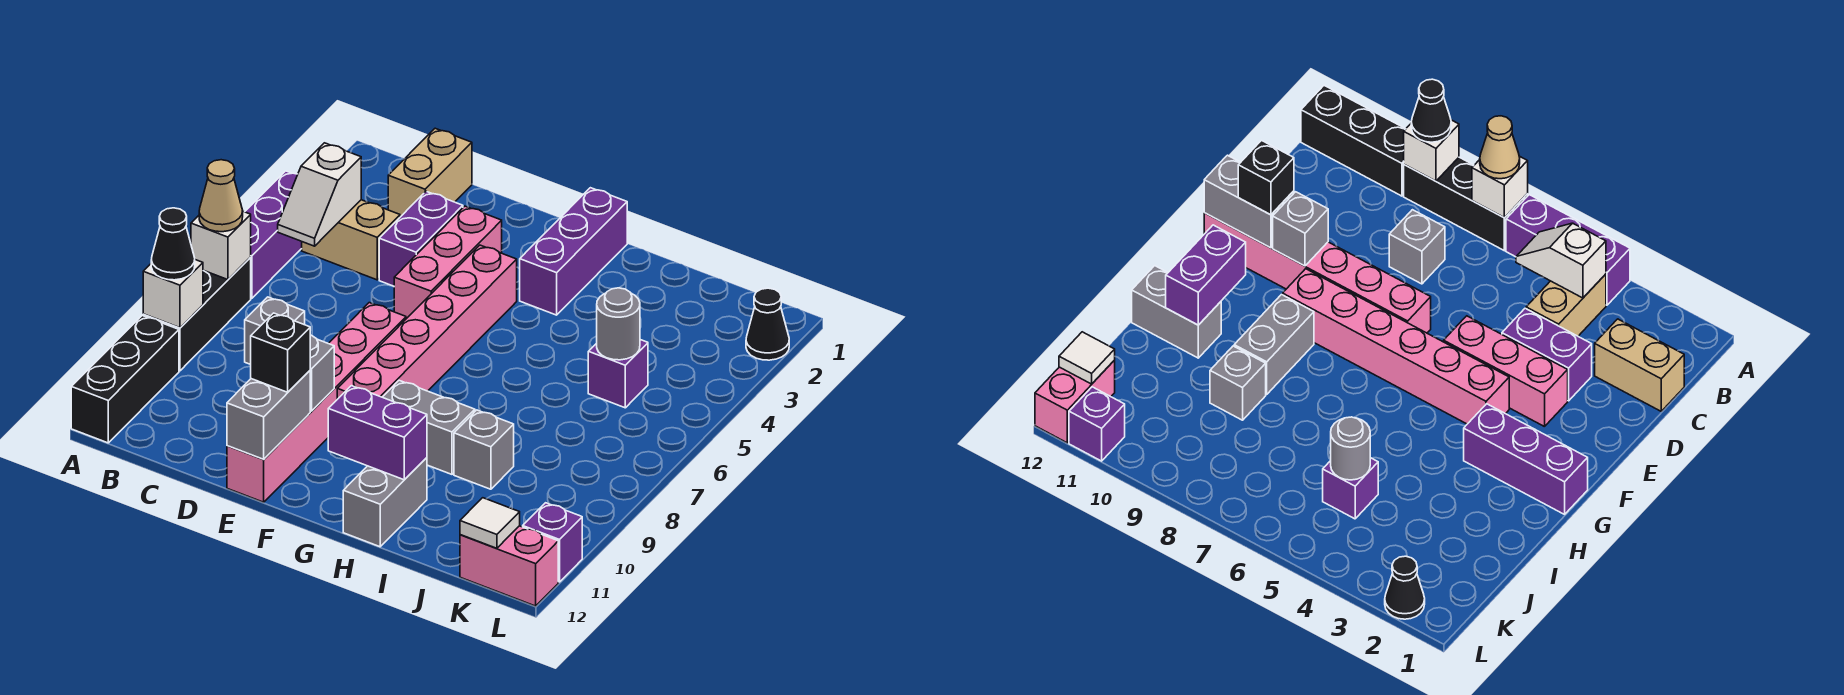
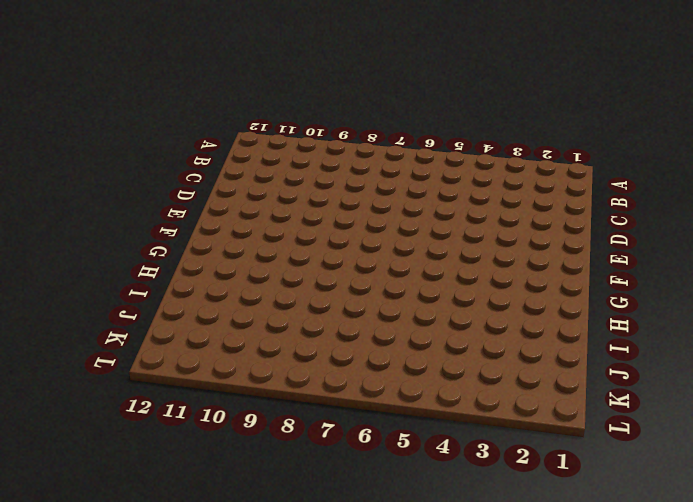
none -> purple brick A4:A6 level 1
none -> black brick A7:A9 level 1
none -> black brick A10:A12 level 1

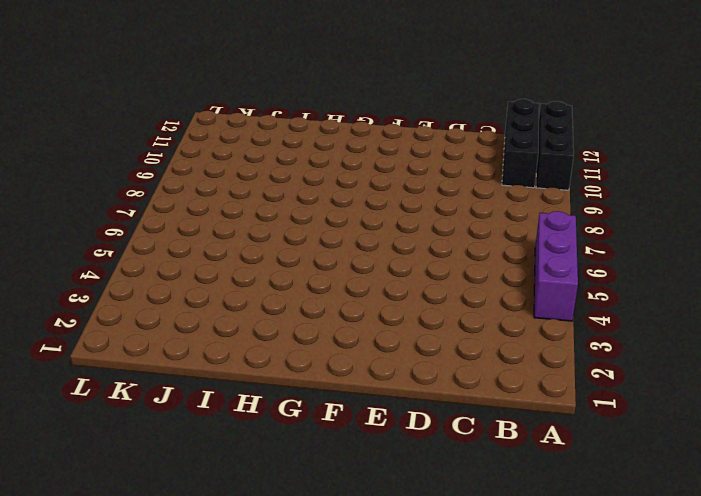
black brick B10:B12 level 1 -> black brick A7:A9 level 1
none -> tan brick B4:C4 level 1
none -> tan brick C1:C2 level 1
none -> grey brick C8 level 1

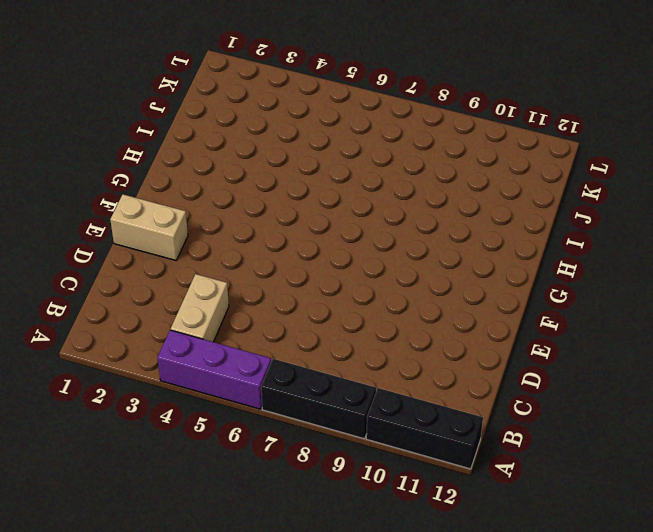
tan brick E1:E2 level 1 -> tan brick C1:C2 level 1
none -> grey brick C8 level 1
none -> purple brick D3:D4 level 1
none -> pink brick E3:E5 level 1

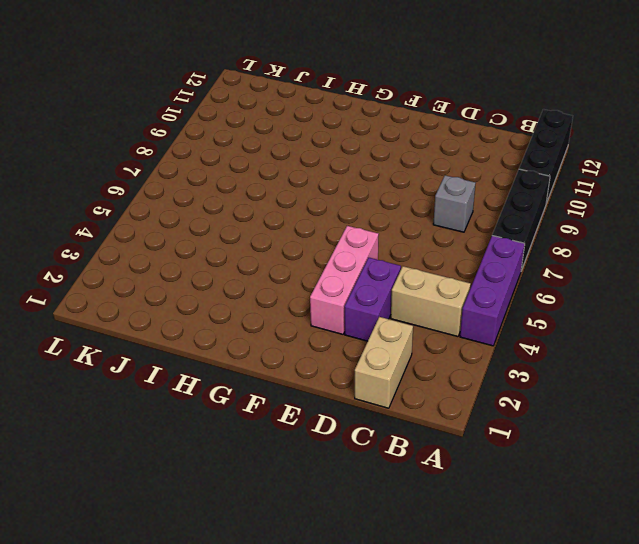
none -> pink brick E7:E12 level 1
none -> pink brick F4:F9 level 1
none -> purple brick G1:G3 level 1

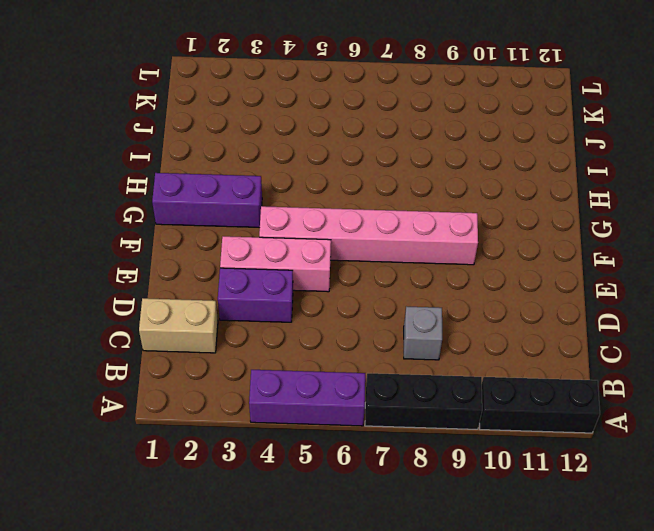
none -> tan brick B4:C4 level 1
none -> pink brick E7:E12 level 1
none -> grey brick G9:H9 level 1

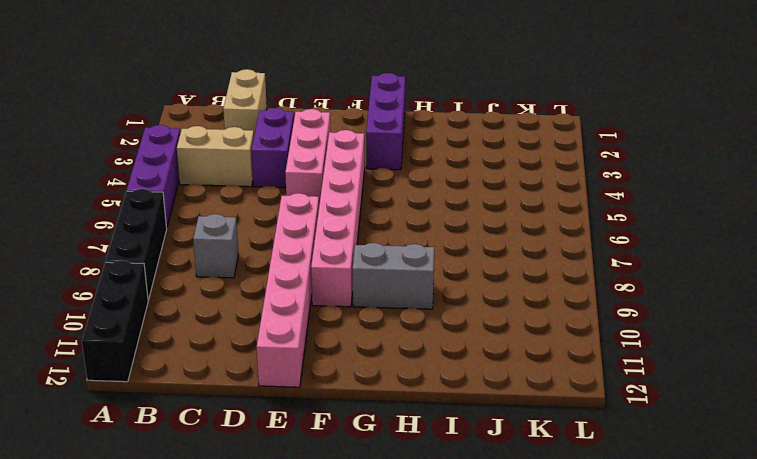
none -> grey brick H11:H12 level 1
none -> grey brick I9 level 1
none -> purple brick J5 level 1

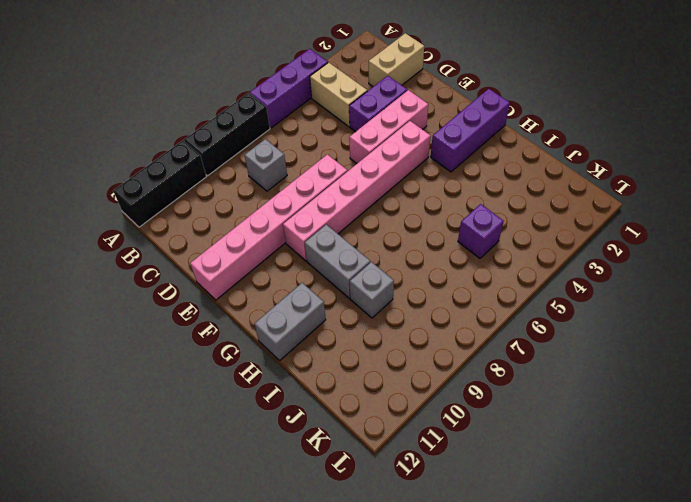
none -> pink brick K12:L12 level 1
none -> black cone L2 level 1
none -> purple brick L11 level 1

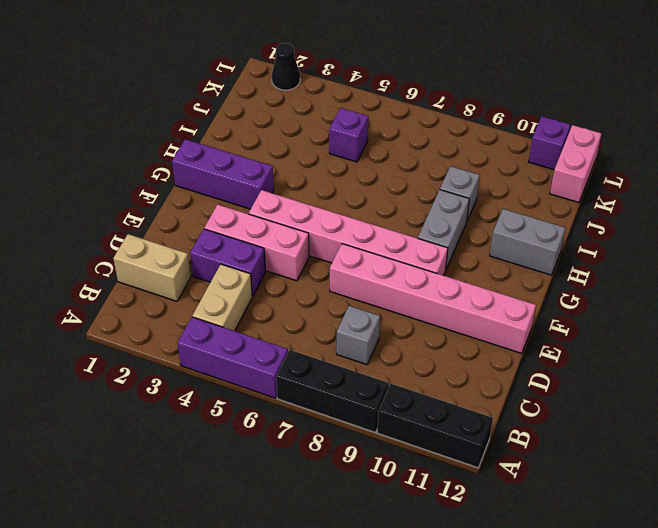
none -> white brick A7 level 2
none -> white brick A9 level 2
none -> white slope B4:B5 level 2 top 4

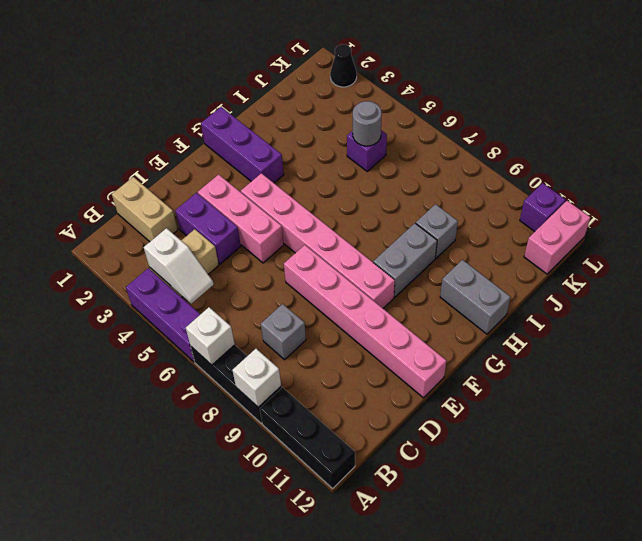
none -> grey brick E10 level 2
none -> grey brick E11:E12 level 2
none -> purple brick G11:H11 level 2

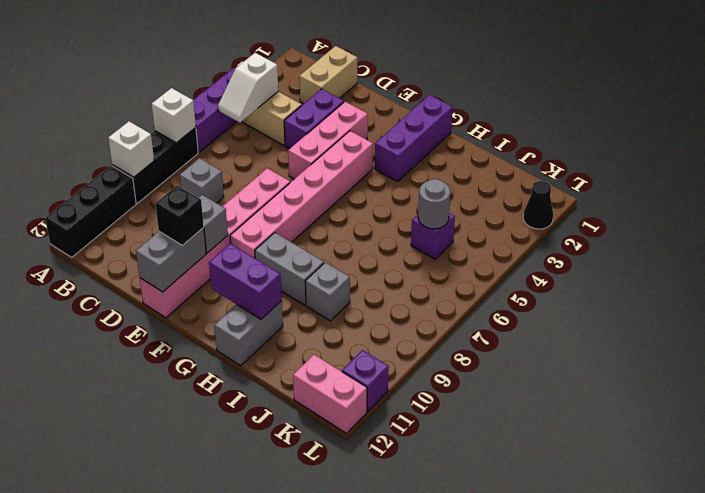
none -> white tile K12 level 2
none -> tan cone A7 level 3
none -> black cone A9 level 3

